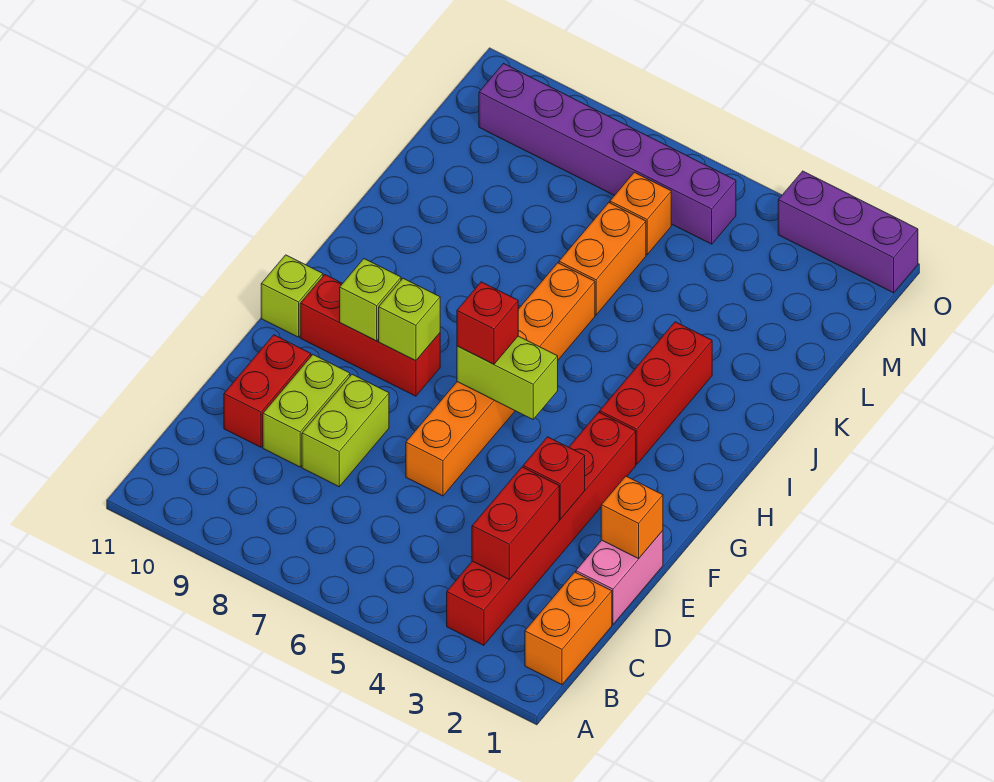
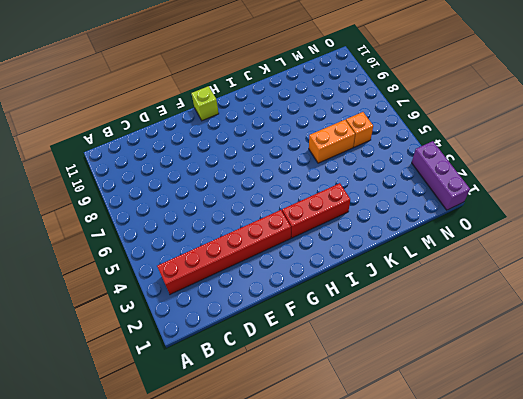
none -> orange brick B1:C1 level 1
none -> pink brick D1:E1 level 1
none -> lime brick D8:E8 level 1

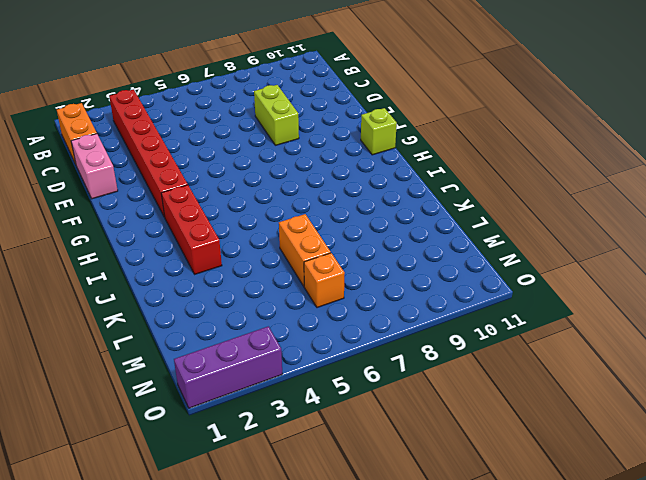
none -> lime brick D9:E9 level 1
none -> red brick D10:E10 level 1
none -> orange brick E6:J6 level 1

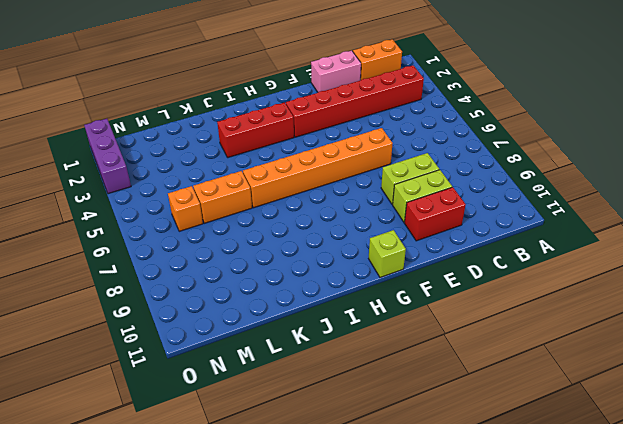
none -> red brick G8:G10 level 1
none -> purple brick N5:N10 level 1
none -> red brick C3:D3 level 2

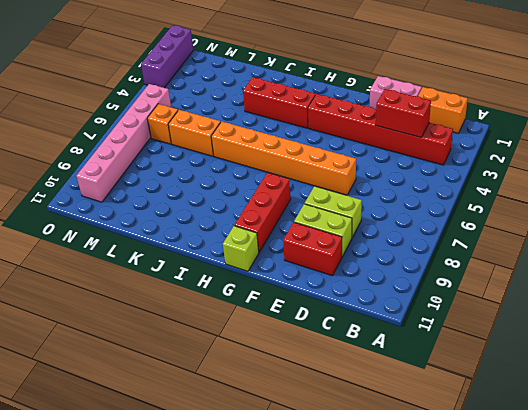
pink brick N5:N10 level 1 -> purple brick N5:N10 level 1
none -> orange brick E1 level 2
none -> red brick E3 level 2
none -> lime brick G5:G6 level 2

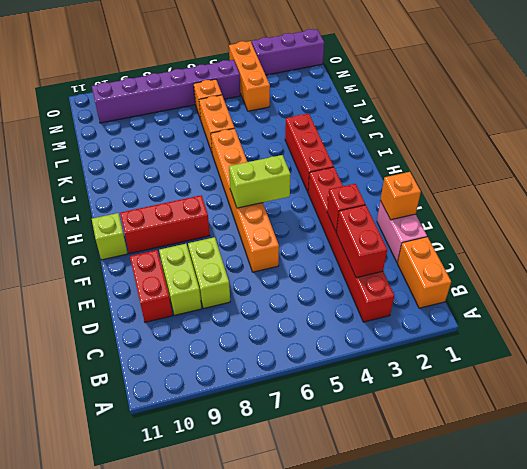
orange brick M4:O4 level 1 -> none
none -> lime brick G8 level 2
none -> lime brick G9 level 2
none -> red brick G6 level 3

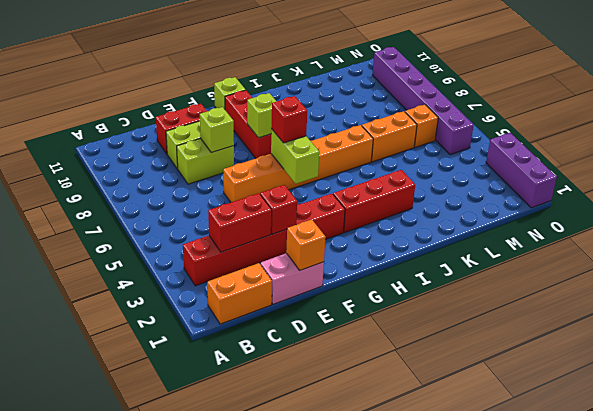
lime brick E8 level 2 -> lime brick G9 level 2

